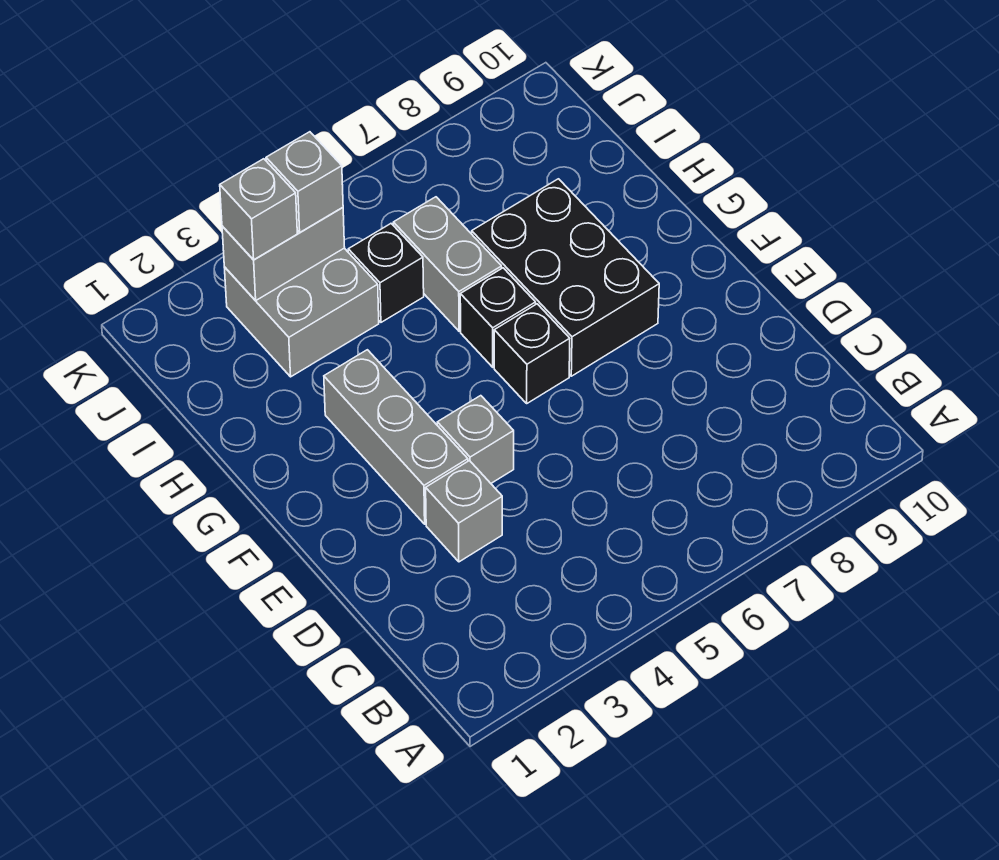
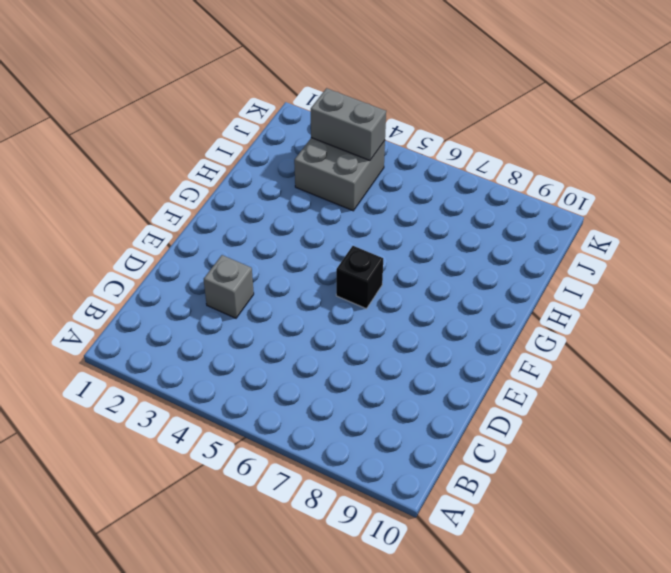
none -> grey brick E3:G3 level 1
none -> grey brick E4 level 1
none -> black brick F7:H8 level 1

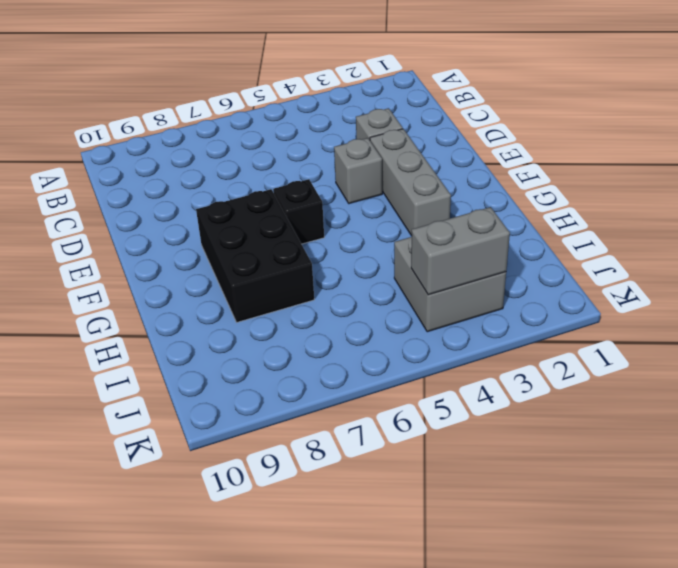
none -> black brick G6 level 1
none -> grey brick H6:I6 level 1
none -> black brick I5 level 1

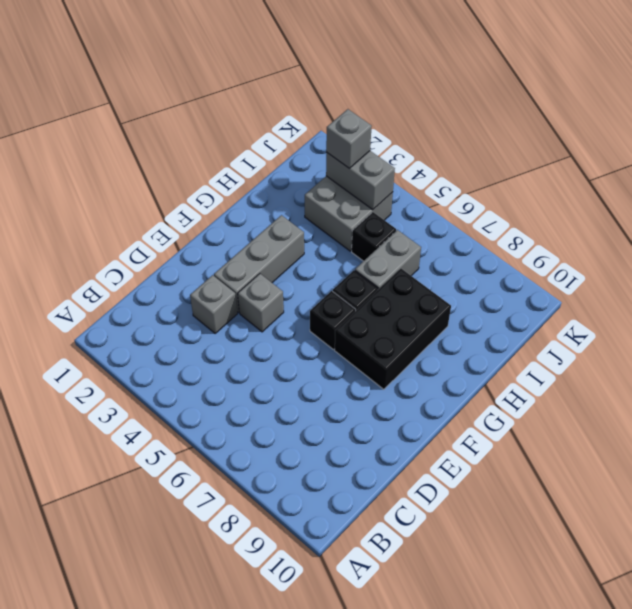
none -> grey brick J4 level 3

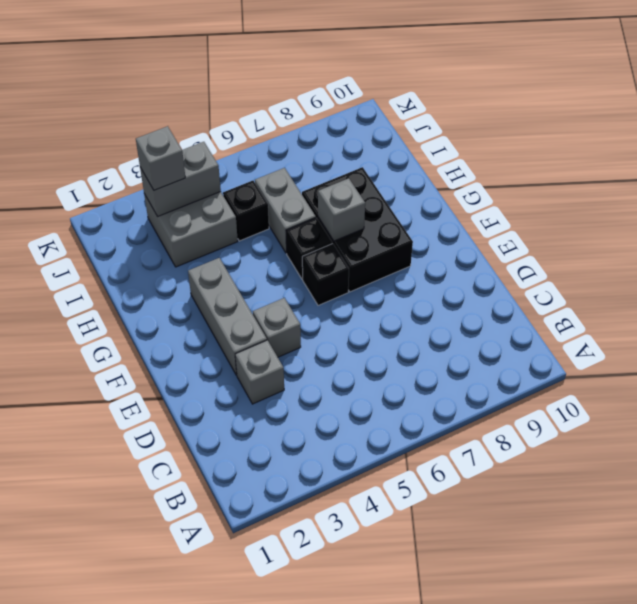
grey brick G7 level 2 -> grey brick J4 level 3

